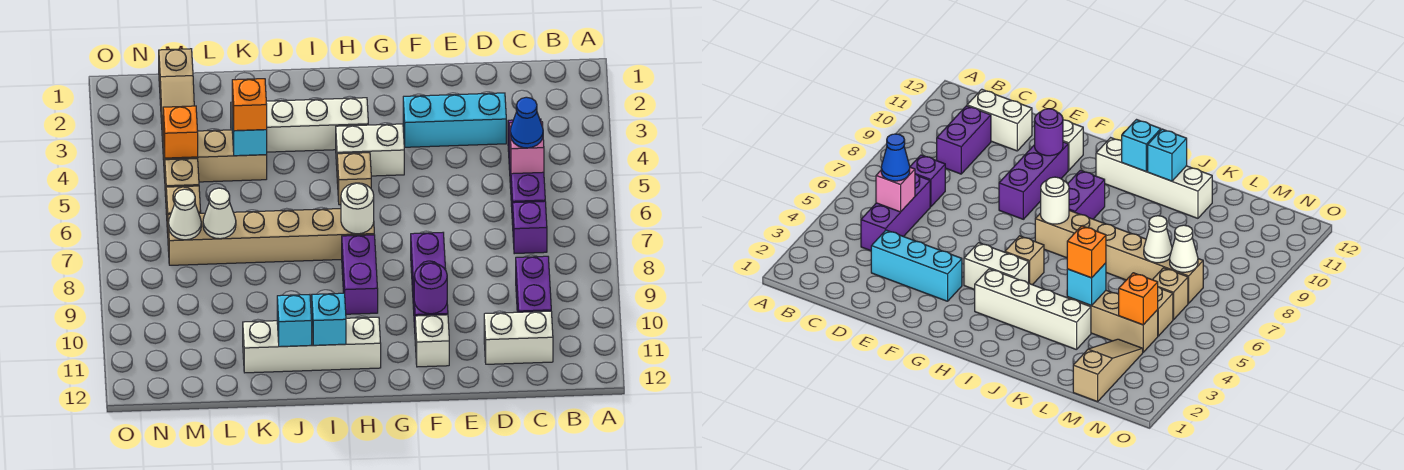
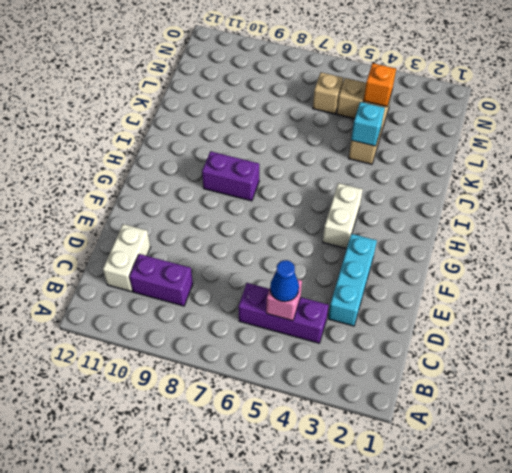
none -> purple brick C7 level 1
none -> purple brick F8:F10 level 1
none -> white brick F11 level 1

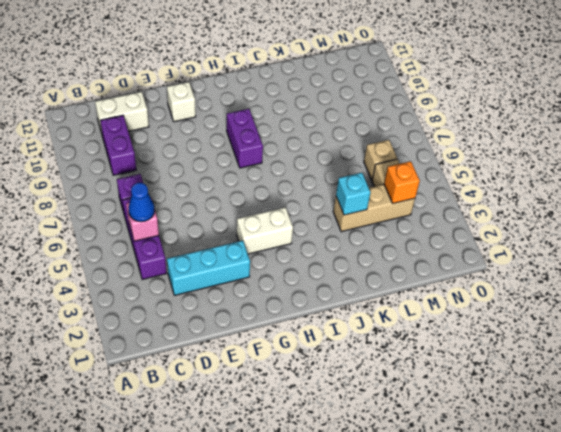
none -> purple brick F8:F10 level 1
none -> white brick H3:K3 level 1
none -> tan brick H5 level 1

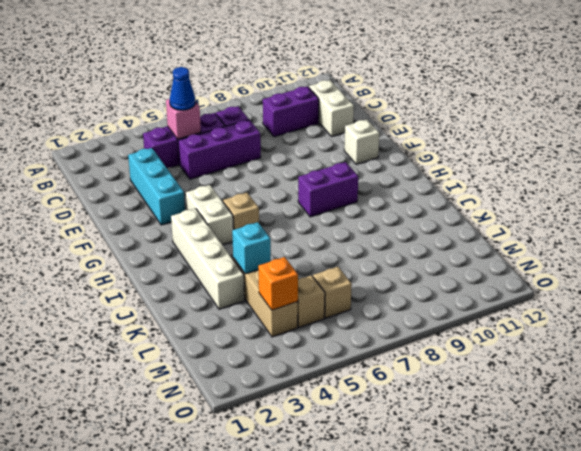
purple brick D5:D7 level 1 -> purple brick F8:F10 level 1
none -> tan brick H7:M7 level 1
none -> white brick H11:K11 level 1
none -> tan slope M1:M3 level 1 top 1

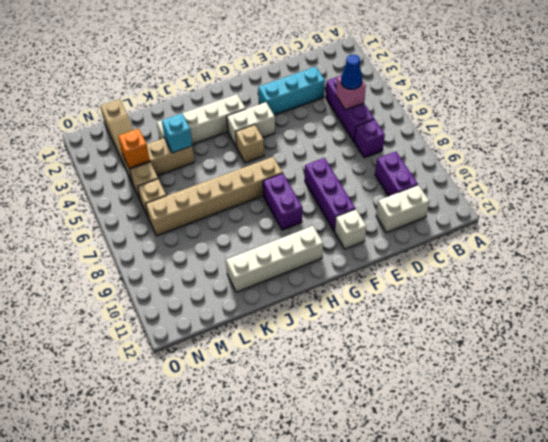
none -> purple round brick F10 level 2
none -> white round brick H7 level 2
none -> cyan brick I11 level 2

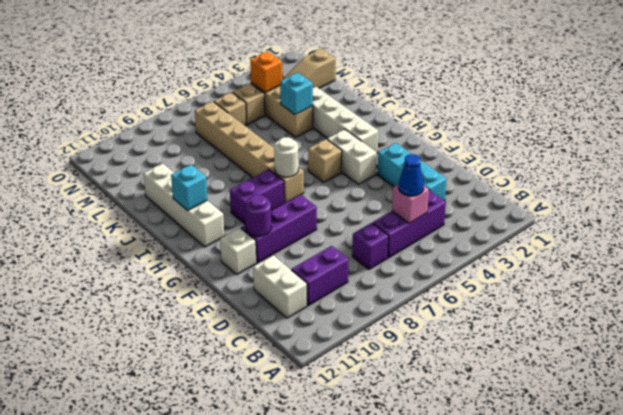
none -> cyan brick J11 level 2
none -> white cone L7 level 2
none -> white cone M7 level 2

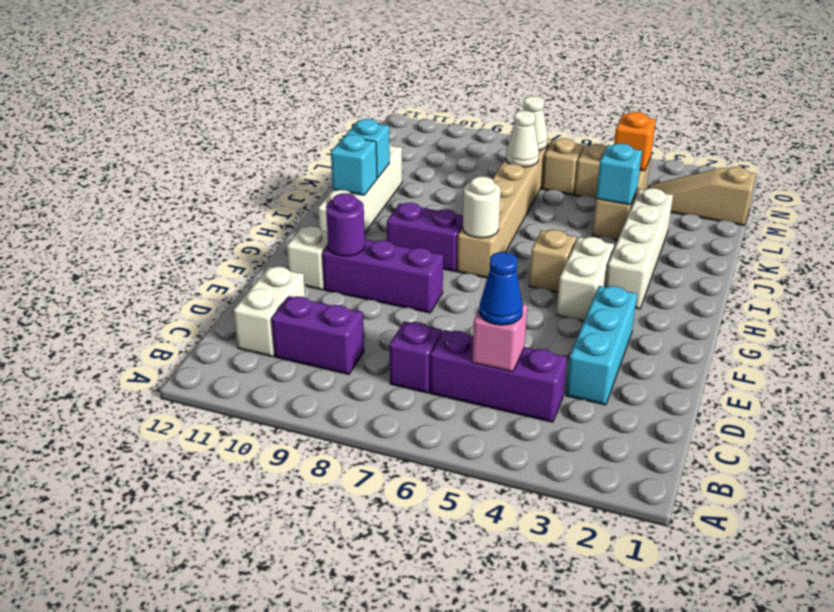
none -> orange brick K4 level 3

